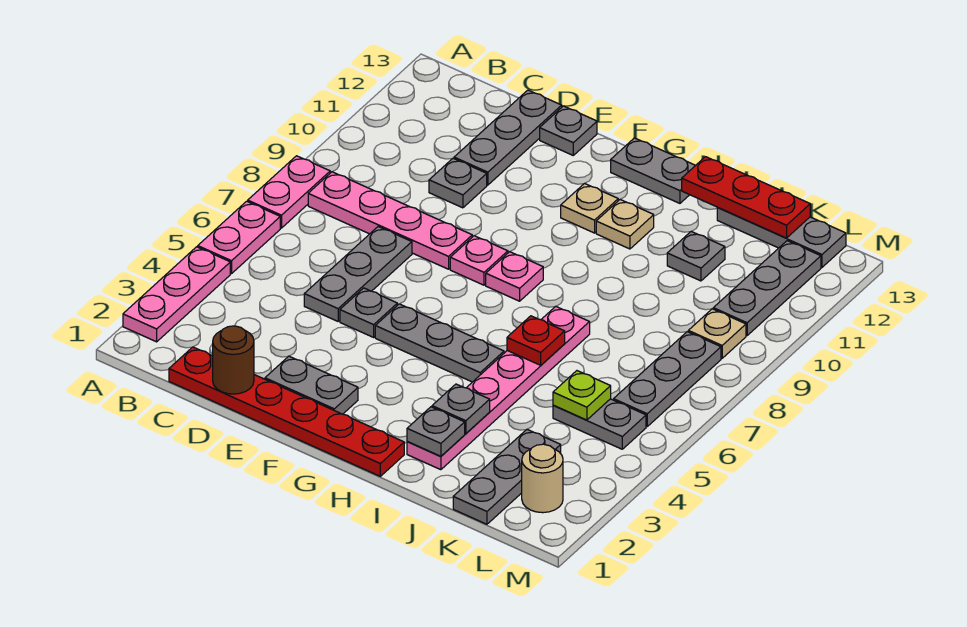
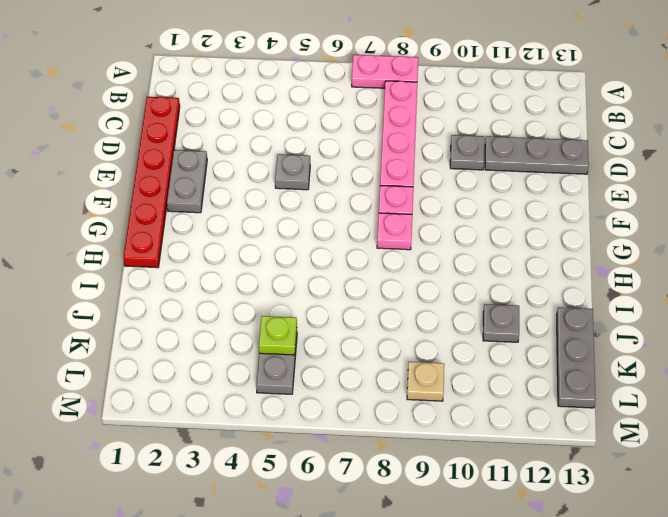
none -> pink plate A2:A4 level 1
none -> pink plate A5:A6 level 1
none -> grey plate D5:D7 level 1
none -> grey plate E13 level 1

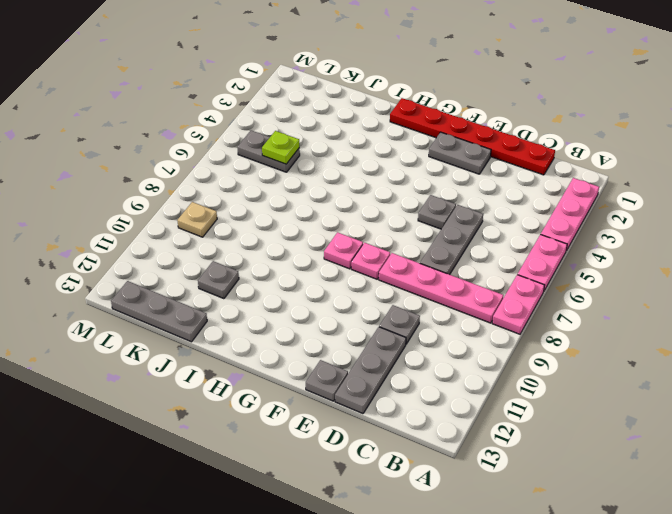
none -> grey plate F5:H5 level 1
none -> tan plate G11 level 1
none -> grey plate G13:H13 level 1
none -> tan plate H11 level 1

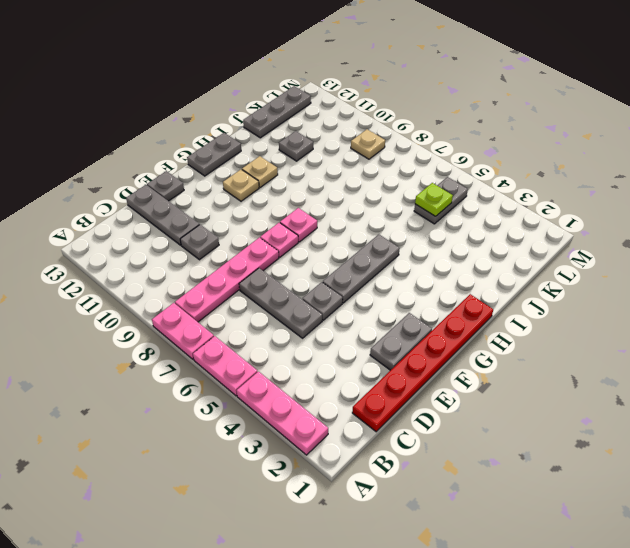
none -> pink plate I2:I7 level 1
none -> grey plate K1:K3 level 1
none -> tan round brick L2 level 1
none -> grey plate L6:L8 level 1

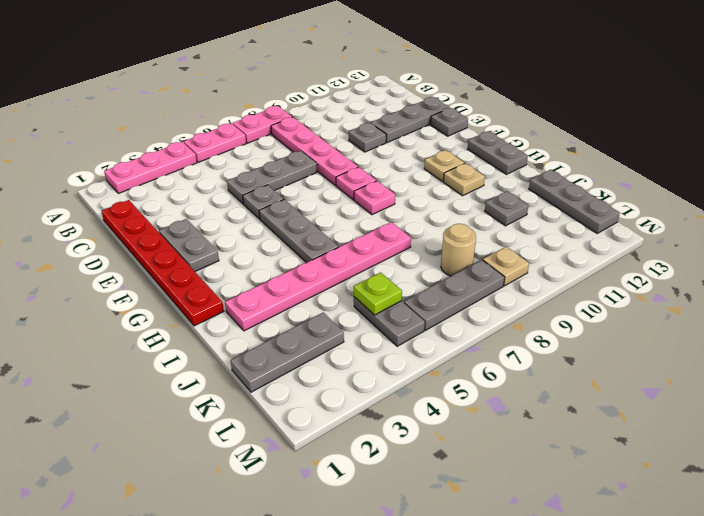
tan round brick K8 level 1 -> tan round brick L2 level 1
none -> grey plate L10:L12 level 1
none -> brown round brick D1 level 2
none -> grey plate I2 level 2
none -> grey plate I3 level 2

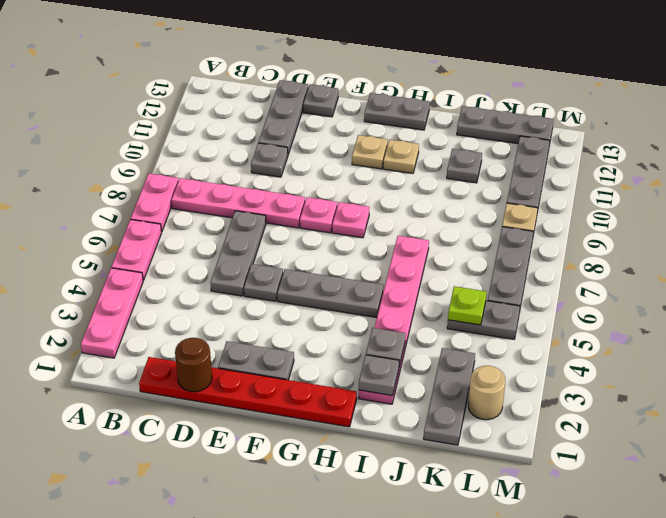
none -> red plate I6 level 2
none -> red plate I13:K13 level 2

